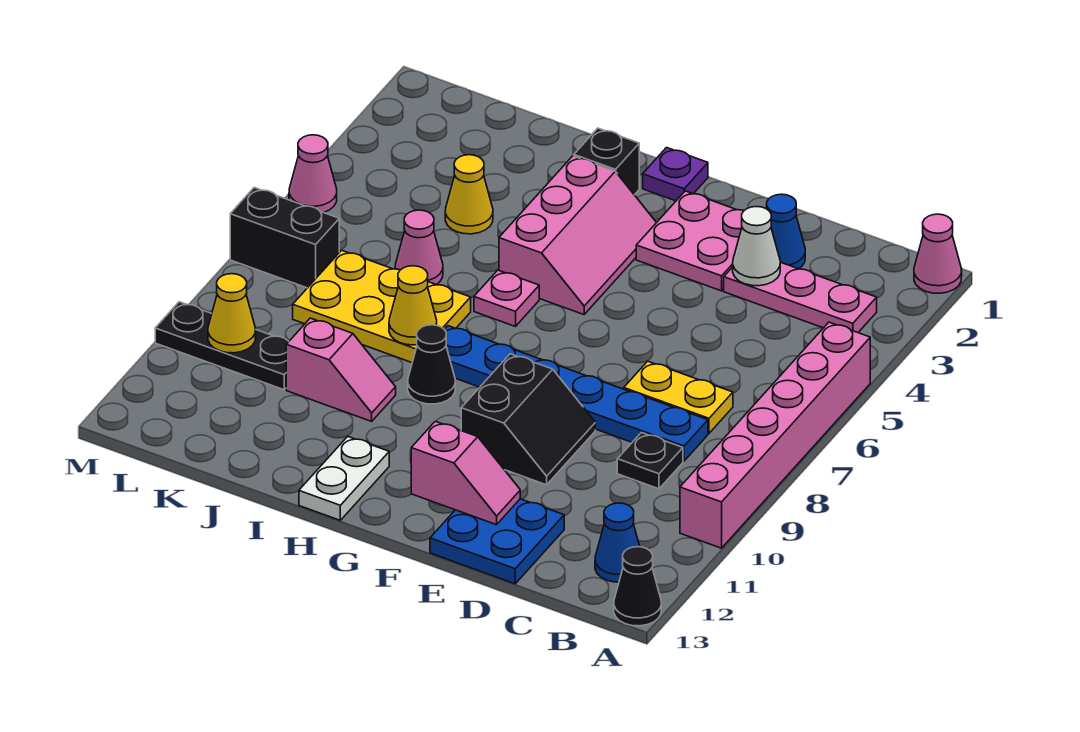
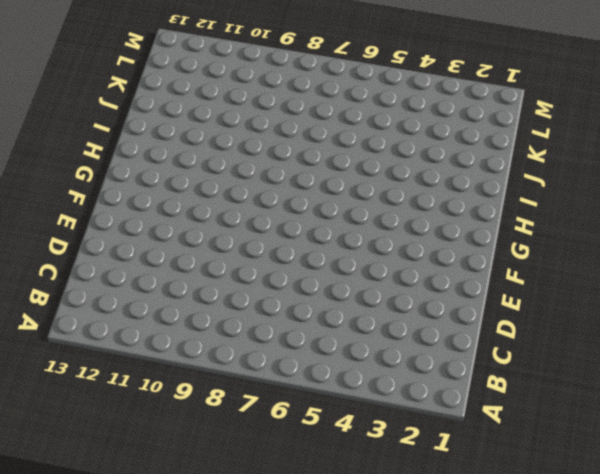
none -> pink cone A1 level 1
none -> pink brick A5:A10 level 1
none -> black cone A13 level 1

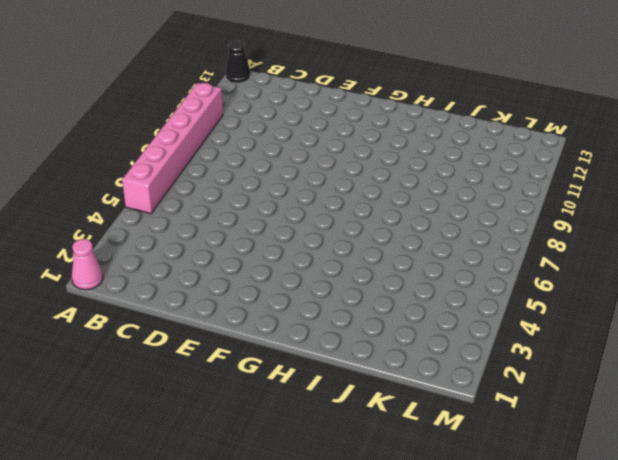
none -> pink plate B3:D3 level 1
none -> blue cone B12 level 1
none -> yellow plate C7:D7 level 1

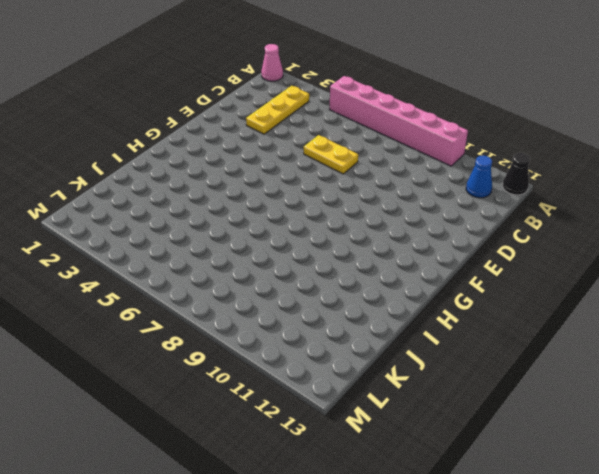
yellow plate B3:D3 level 1 -> pink plate B3:D3 level 1
yellow plate D6:D7 level 1 -> yellow plate C7:D7 level 1
none -> blue plate C8:H8 level 1
none -> black plate C9 level 1
none -> blue cone D2 level 1

